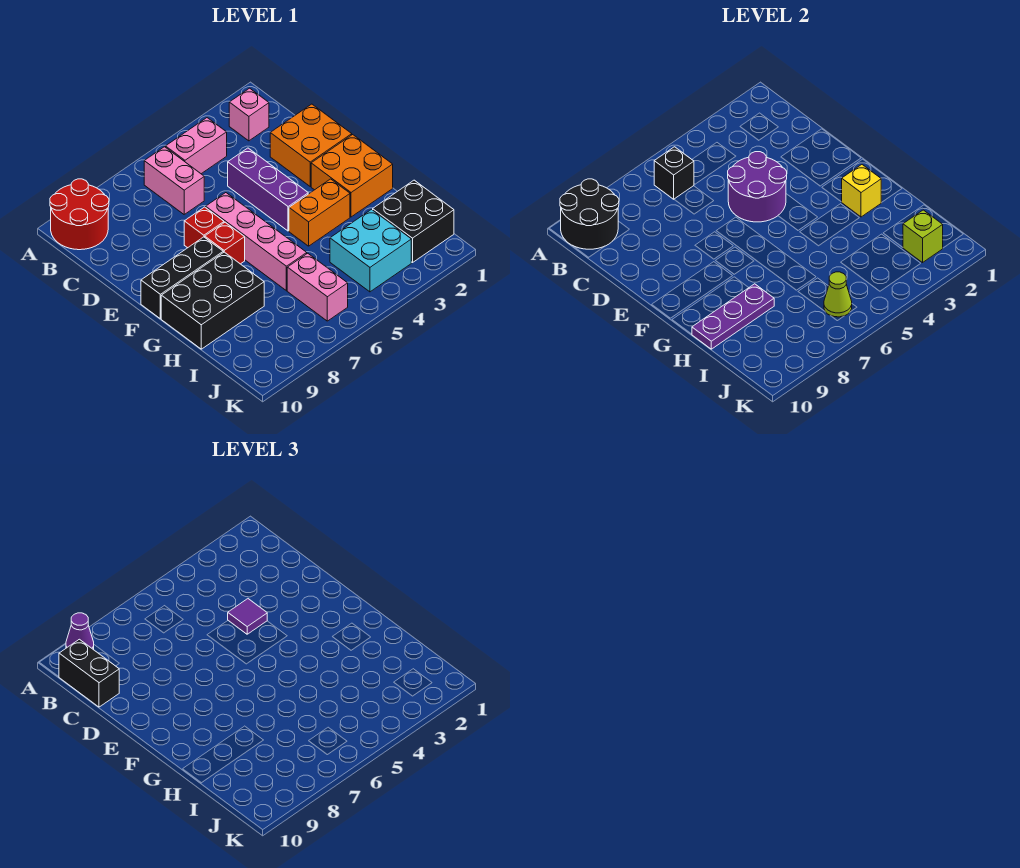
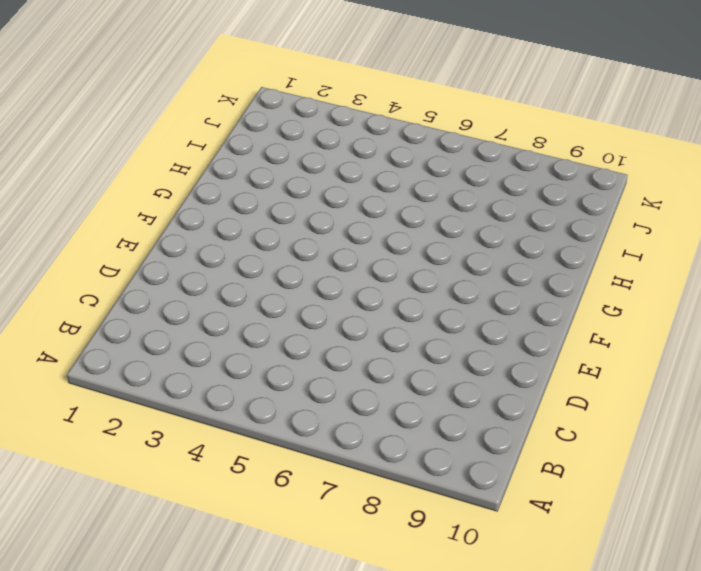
none -> red round brick A9:B10 level 1
none -> pink brick B2 level 1
none -> pink brick B4:B5 level 1

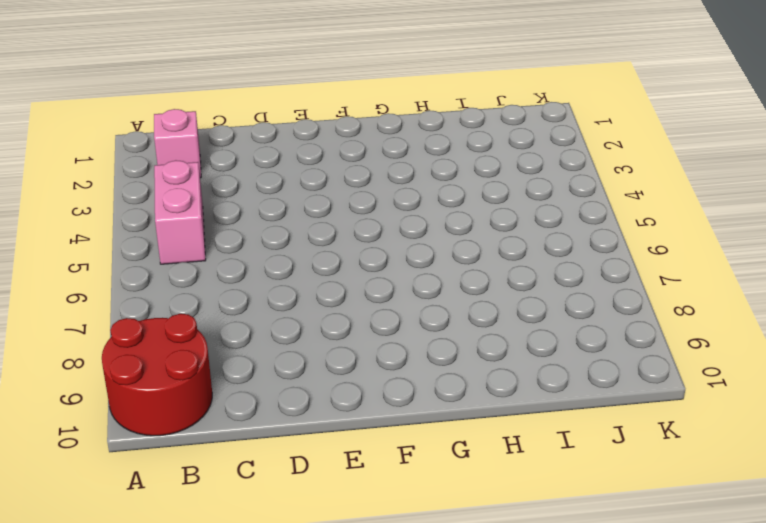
none -> pink brick B6:C6 level 1
none -> orange brick D1:E2 level 1
none -> purple brick D4:F4 level 1

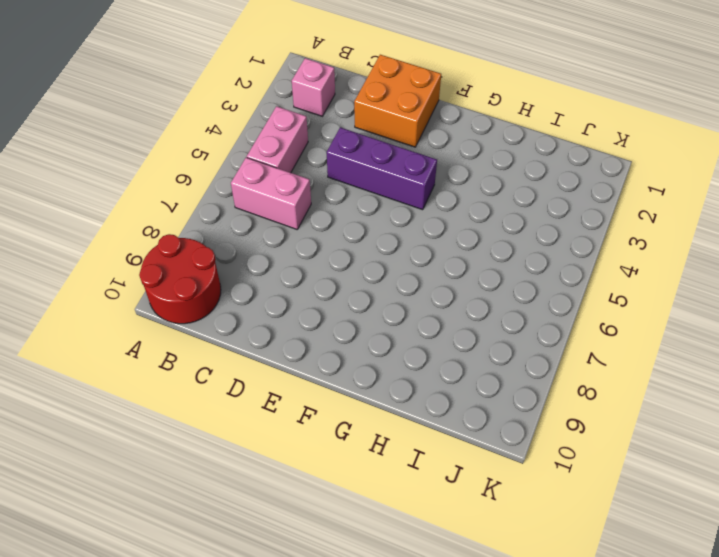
none -> pink brick E6:H6 level 1
none -> red brick E7 level 1
none -> orange brick F1:G2 level 1

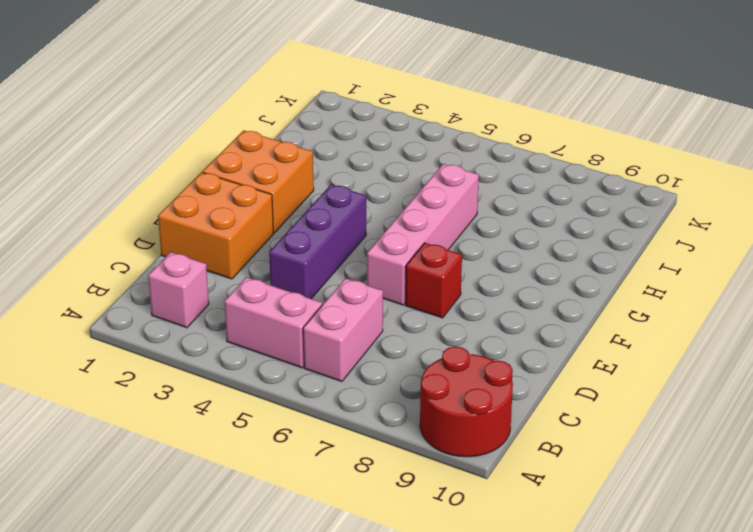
none -> red brick F7 level 1
none -> black brick F8:F10 level 1
none -> orange brick G3:G4 level 1

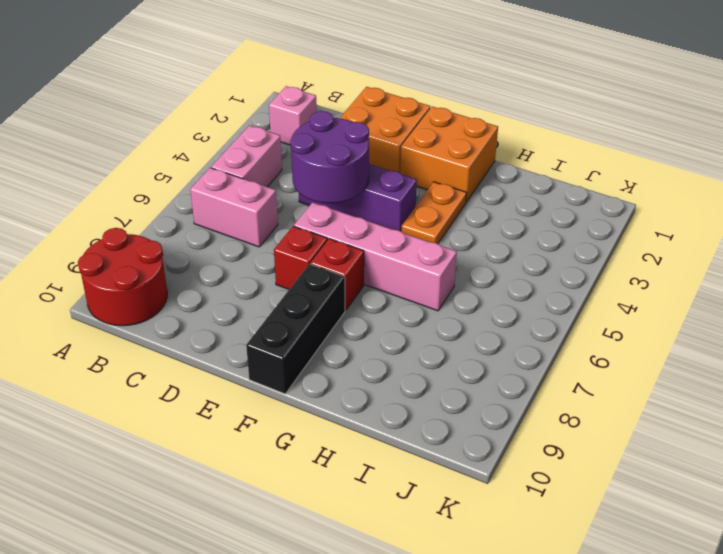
orange plate G3:G4 level 1 -> orange brick G3:G4 level 1
none -> black brick G8:H10 level 1
none -> black brick I1:J2 level 1
none -> cyan brick I3:J4 level 1

